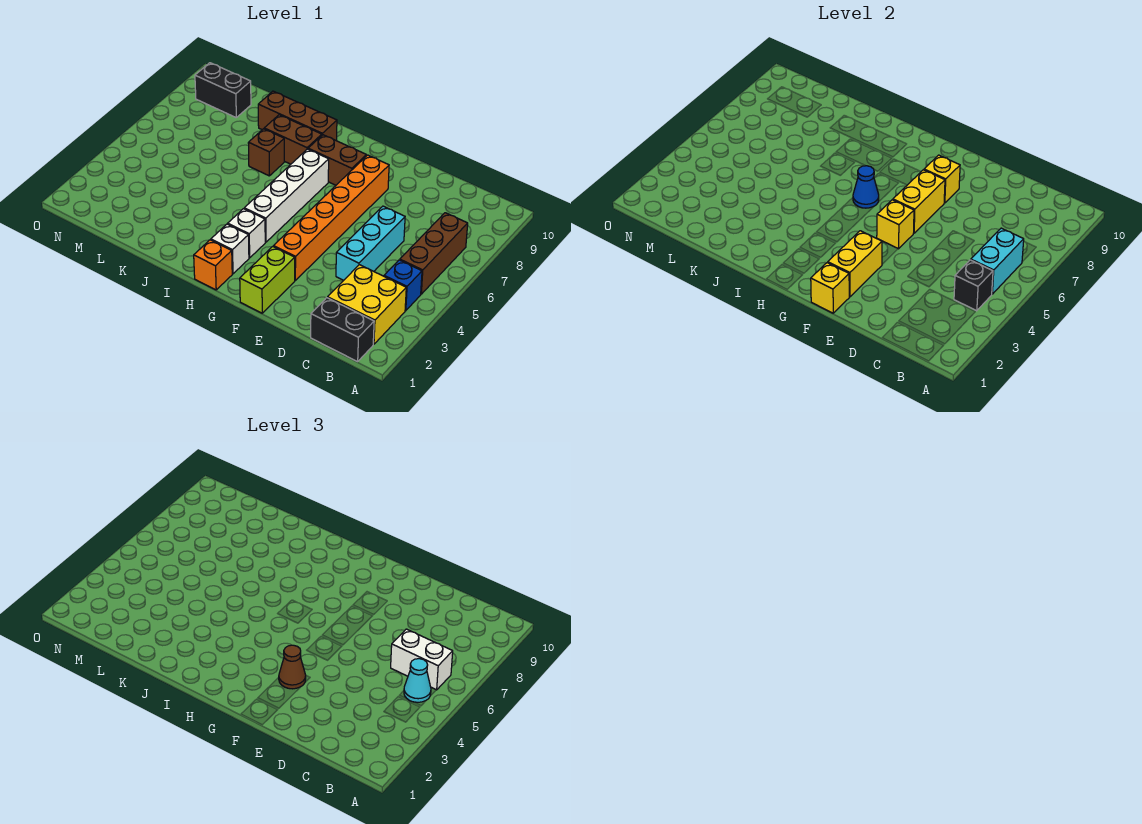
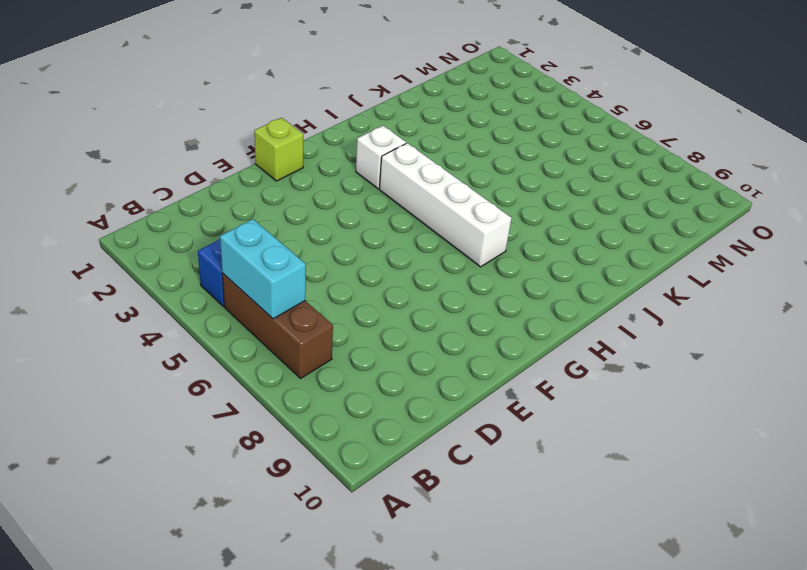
lime brick F1 level 1 -> lime brick F1:F2 level 1
none -> black brick B1:C1 level 1
none -> yellow brick B2:C3 level 1
none -> cyan brick D4:D6 level 1

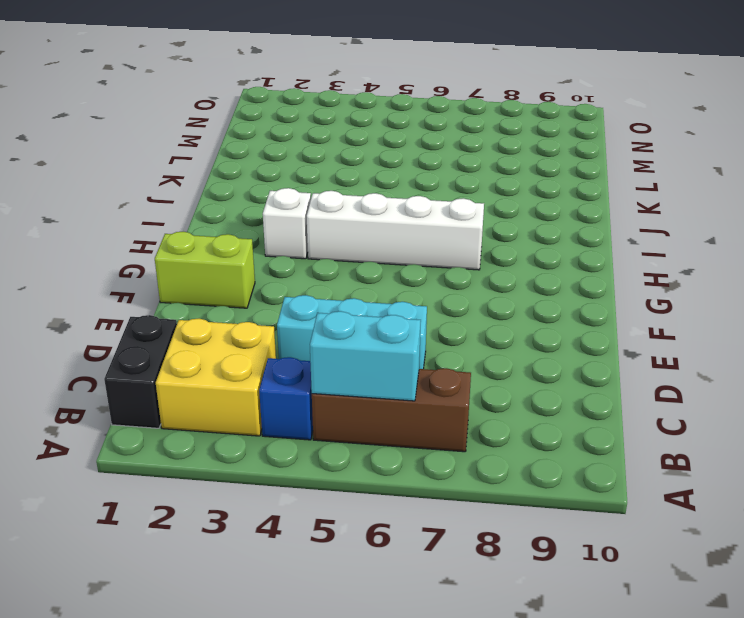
none -> orange brick F3:F8 level 1
none -> brown brick G8:H8 level 1
none -> orange brick H1 level 1

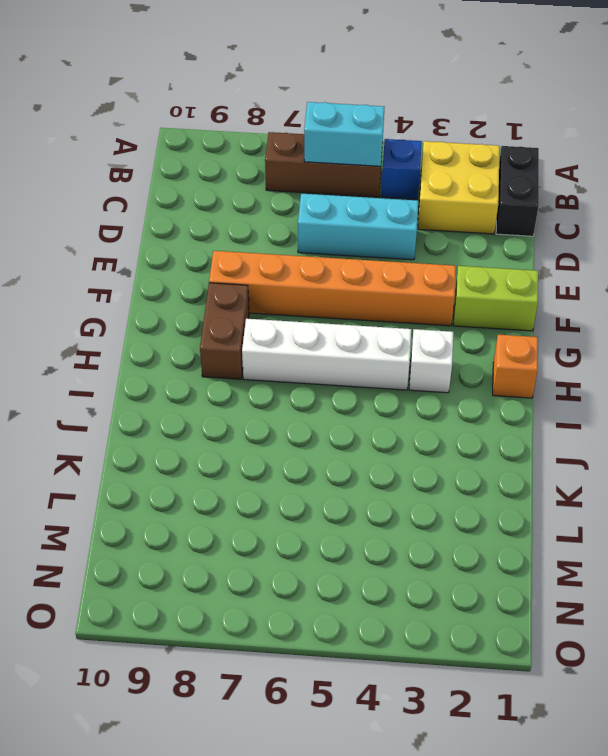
none -> white brick H2 level 1
none -> brown brick I8:J8 level 1
none -> brown brick I9:K9 level 1

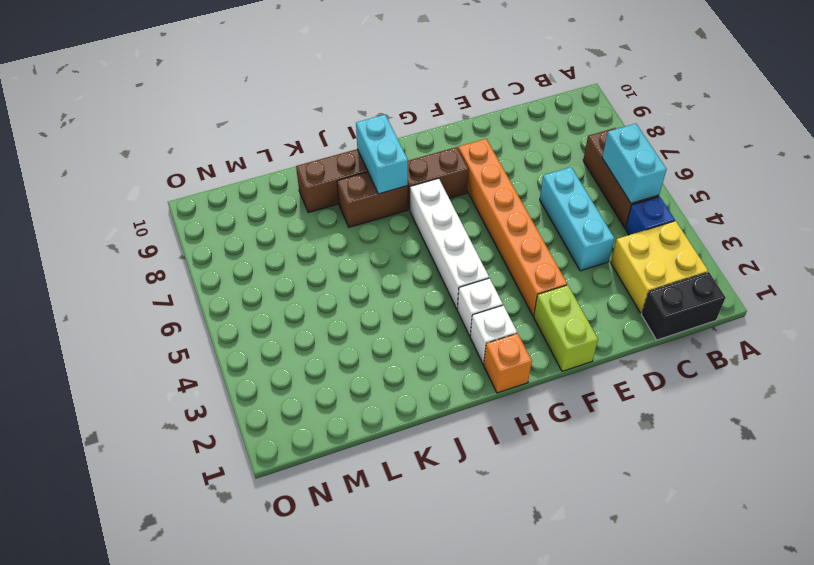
cyan brick I8:I9 level 2 -> none
none -> brown brick J7 level 1
none -> black brick M9:N9 level 1
none -> black brick B4 level 2

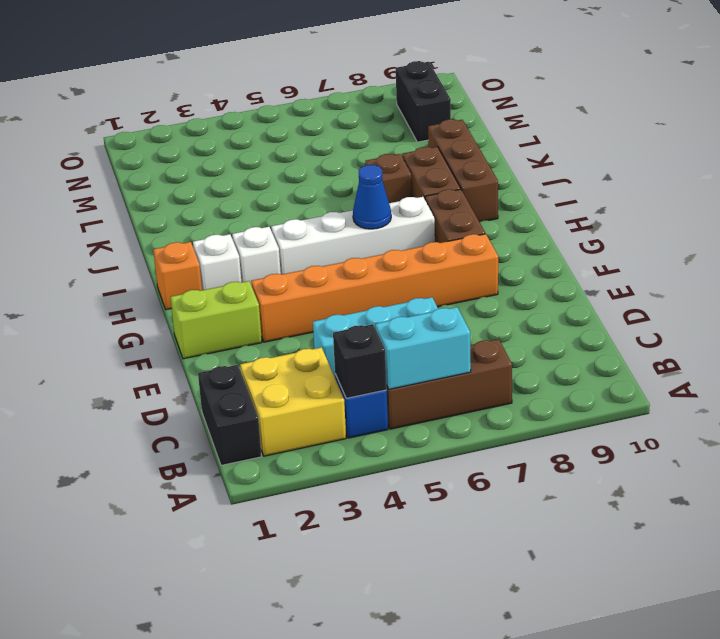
none -> yellow brick F1 level 2
none -> yellow brick F2:F3 level 2
none -> yellow brick F5 level 2

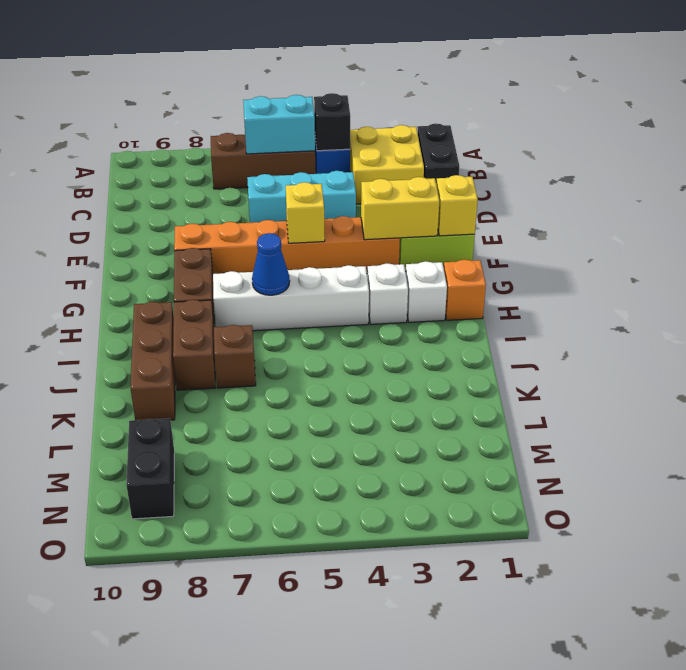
none -> yellow brick F6:F7 level 2
none -> yellow brick F8 level 2
none -> cyan cone B5 level 3

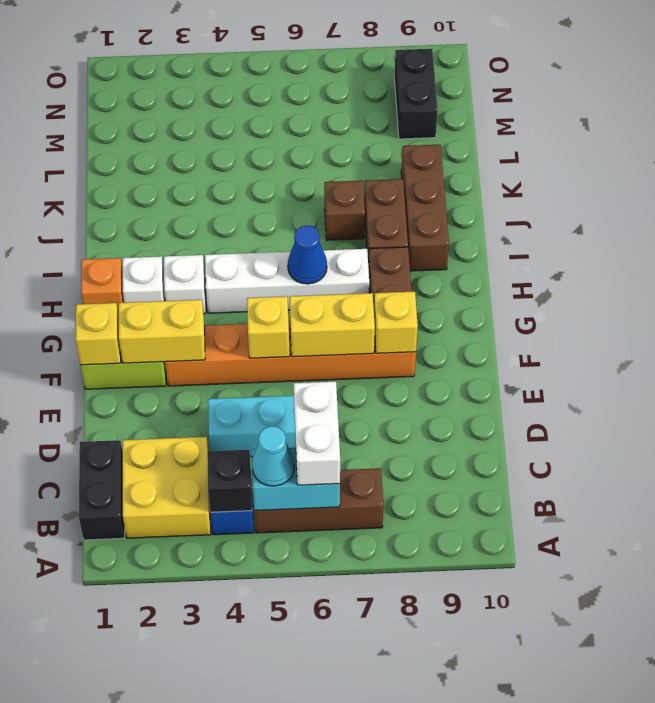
none -> brown cone F3 level 3

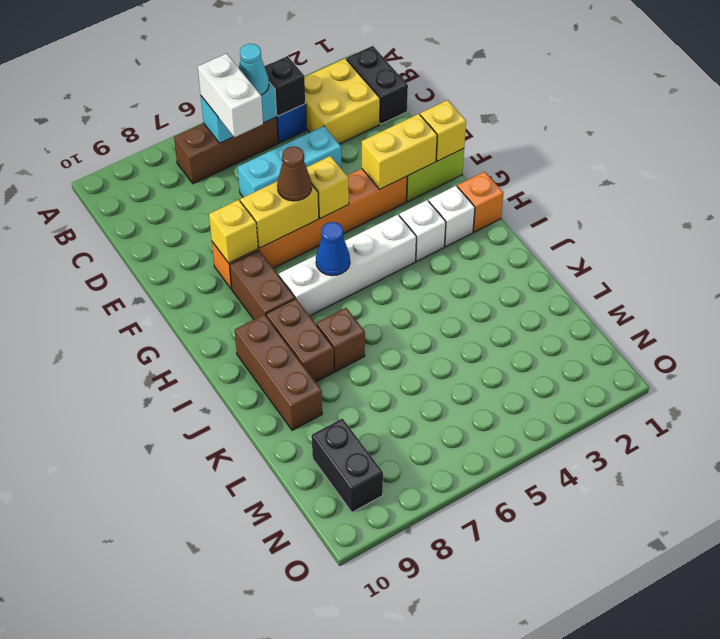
brown cone F6 level 3 -> brown cone F3 level 3

